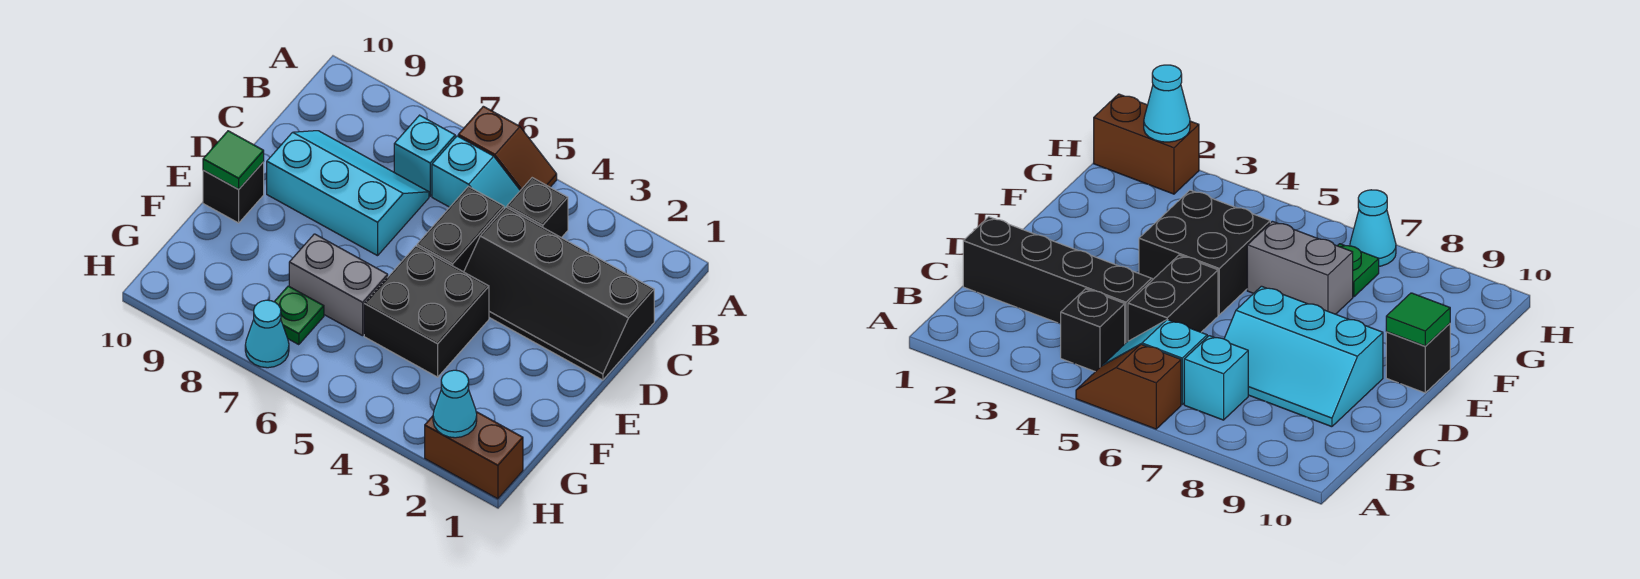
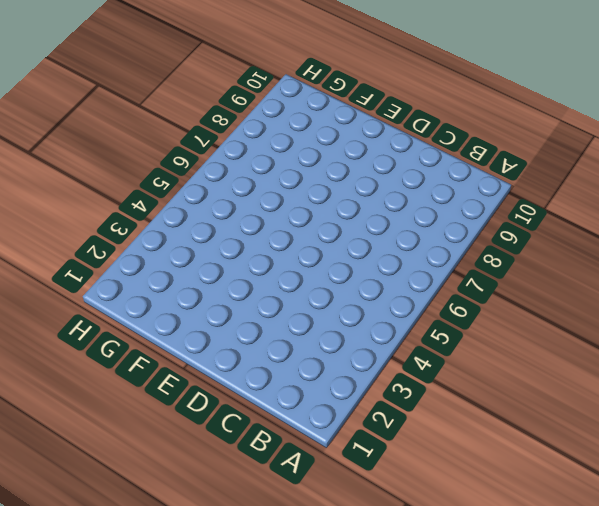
none -> brown slope A5:A6 level 1 top 6
none -> black brick B4 level 1
none -> cyan slope B5:B6 level 1 top 6

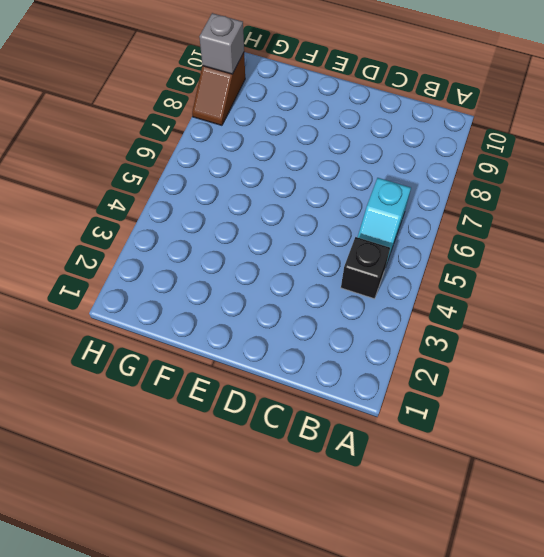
brown slope H8:H9 level 1 top 9 -> brown slope A5:A6 level 1 top 6
grey brick H9 level 2 -> none
none -> cyan brick B7 level 1
none -> black slope C1:D4 level 1 top C
none -> black brick C5:D5 level 1

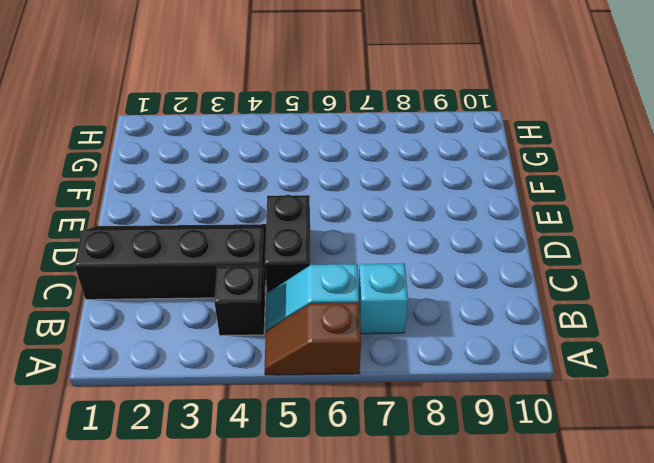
none -> cyan slope C7:D9 level 1 top D
none -> black brick E4:F5 level 1
none -> black brick E10 level 1

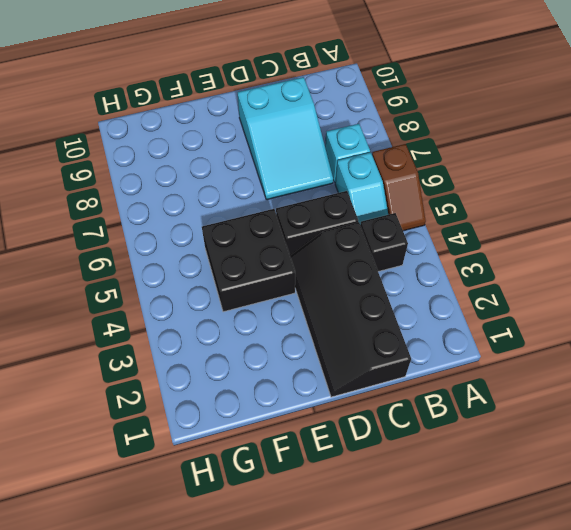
cyan slope C7:D9 level 1 top 9 -> cyan slope C7:D9 level 1 top D
none -> black brick E10 level 1
none -> grey brick F6:F7 level 1
none -> green plate G7 level 1

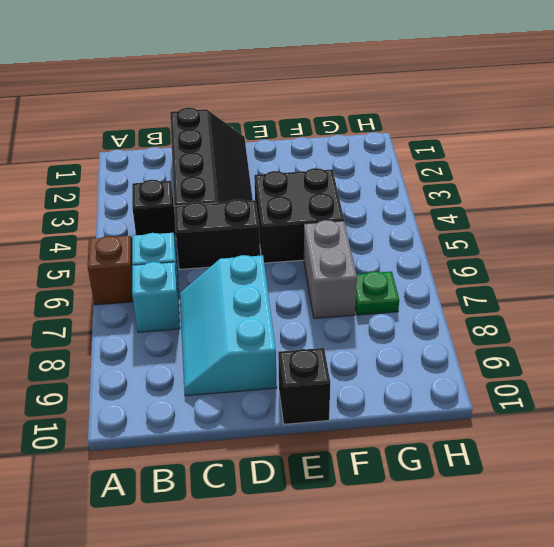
none -> brown brick H1:H2 level 1
none -> cyan cone H7 level 1
none -> green tile E10 level 2

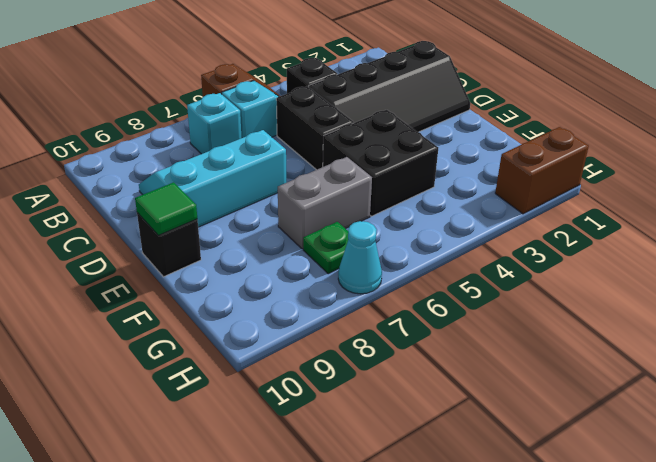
none -> cyan cone H2 level 2

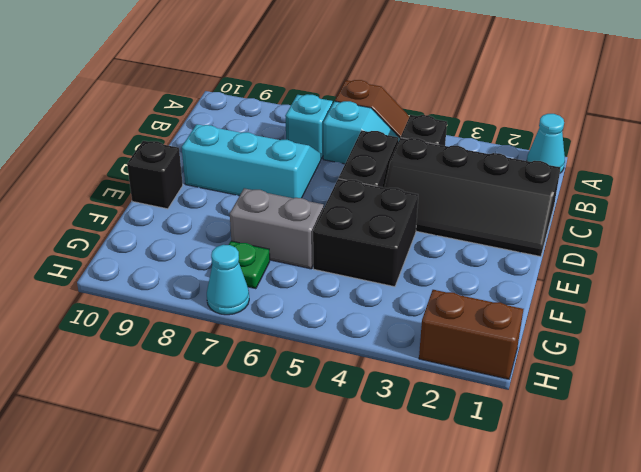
cyan cone A1 level 1 -> cyan cone H2 level 2
none -> green tile E10 level 2

